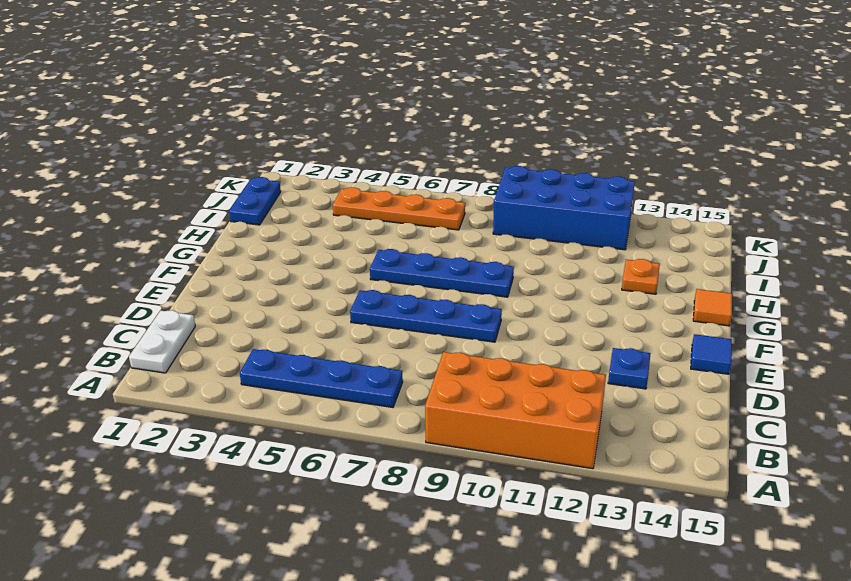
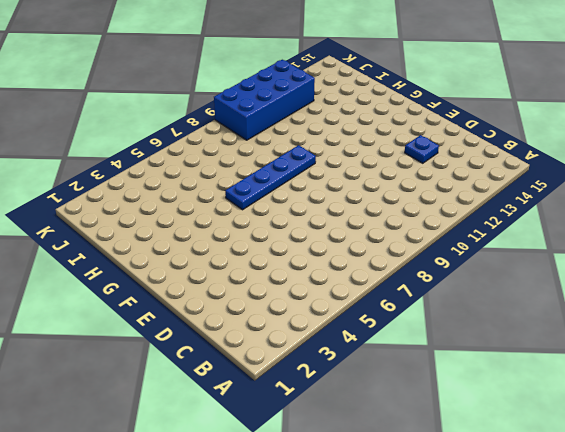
none -> orange brick A9:B12 level 1
none -> white plate B1:C1 level 1
none -> blue plate B4:B7 level 1

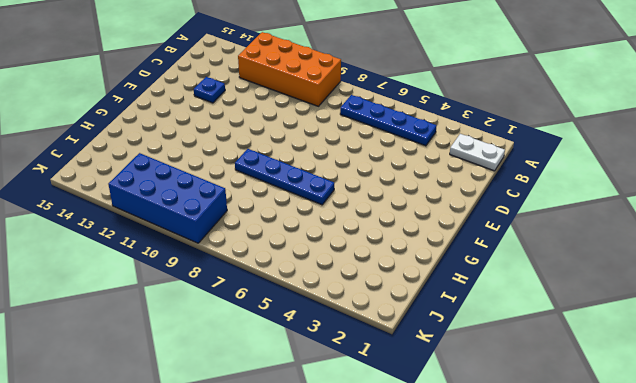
white plate B1:B2 level 1 -> white plate B1:C1 level 1
none -> blue plate E6:E9 level 1
none -> blue tile E15 level 1
none -> orange tile G15 level 1

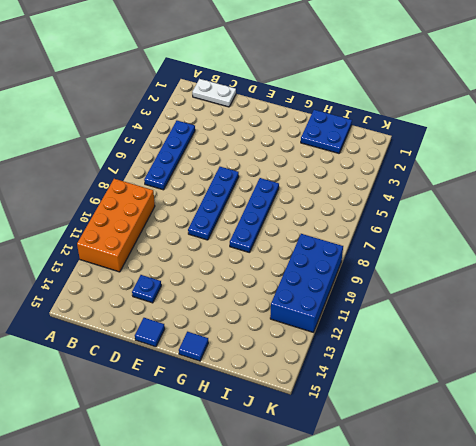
blue tile G15 level 1 -> orange tile G15 level 1
blue plate H1:I2 level 1 -> blue plate I1:J1 level 1
none -> orange plate H13 level 1
none -> orange plate J4:J7 level 1

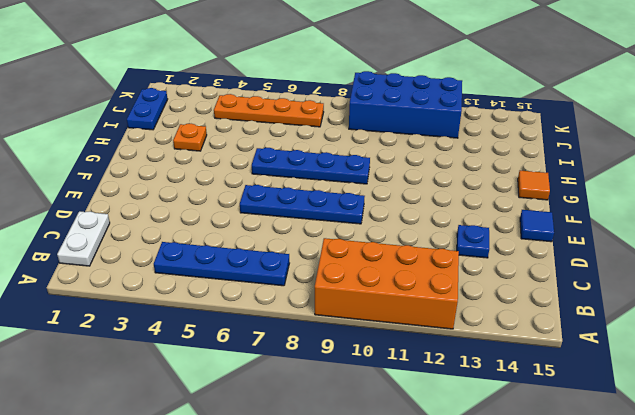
orange plate H3 level 1 -> orange plate H13 level 1

